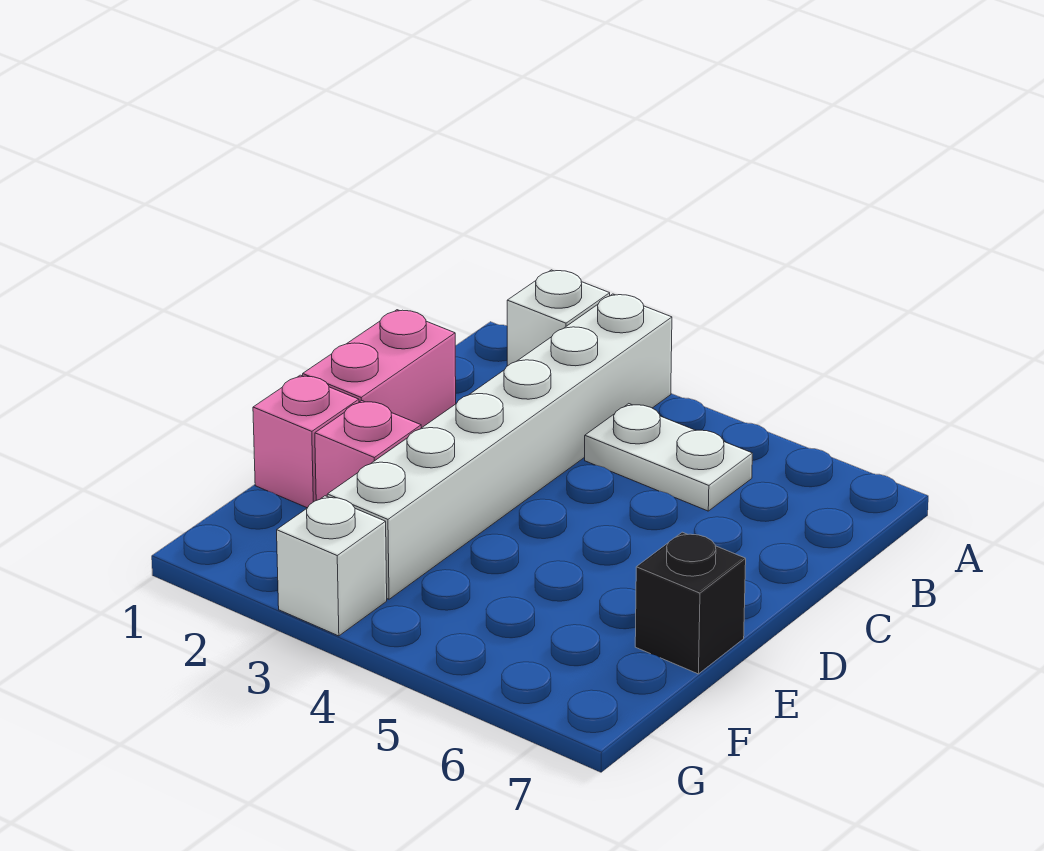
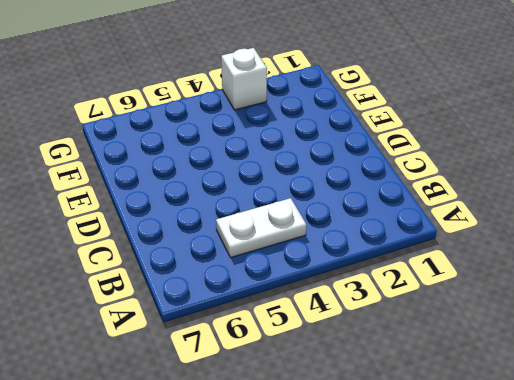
none -> white brick A2 level 1
none -> white brick A3:F3 level 1

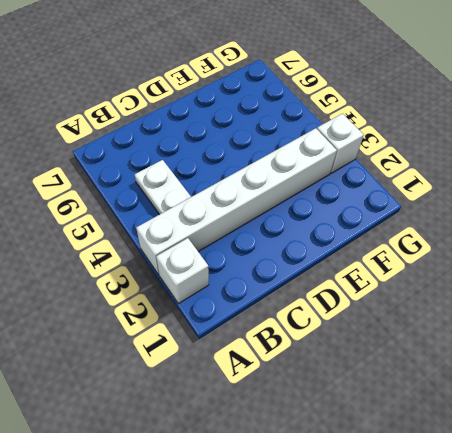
none -> pink brick C1:D1 level 1
none -> pink brick E1 level 1

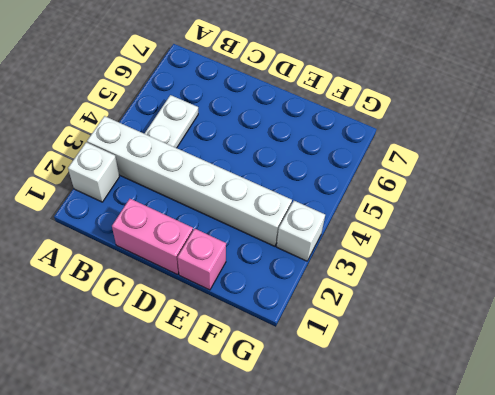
none -> pink brick E2 level 1
none -> black brick E7 level 1

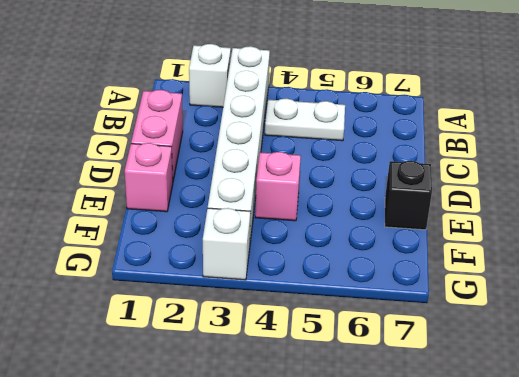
pink brick E4 level 1 -> pink brick E2 level 1

